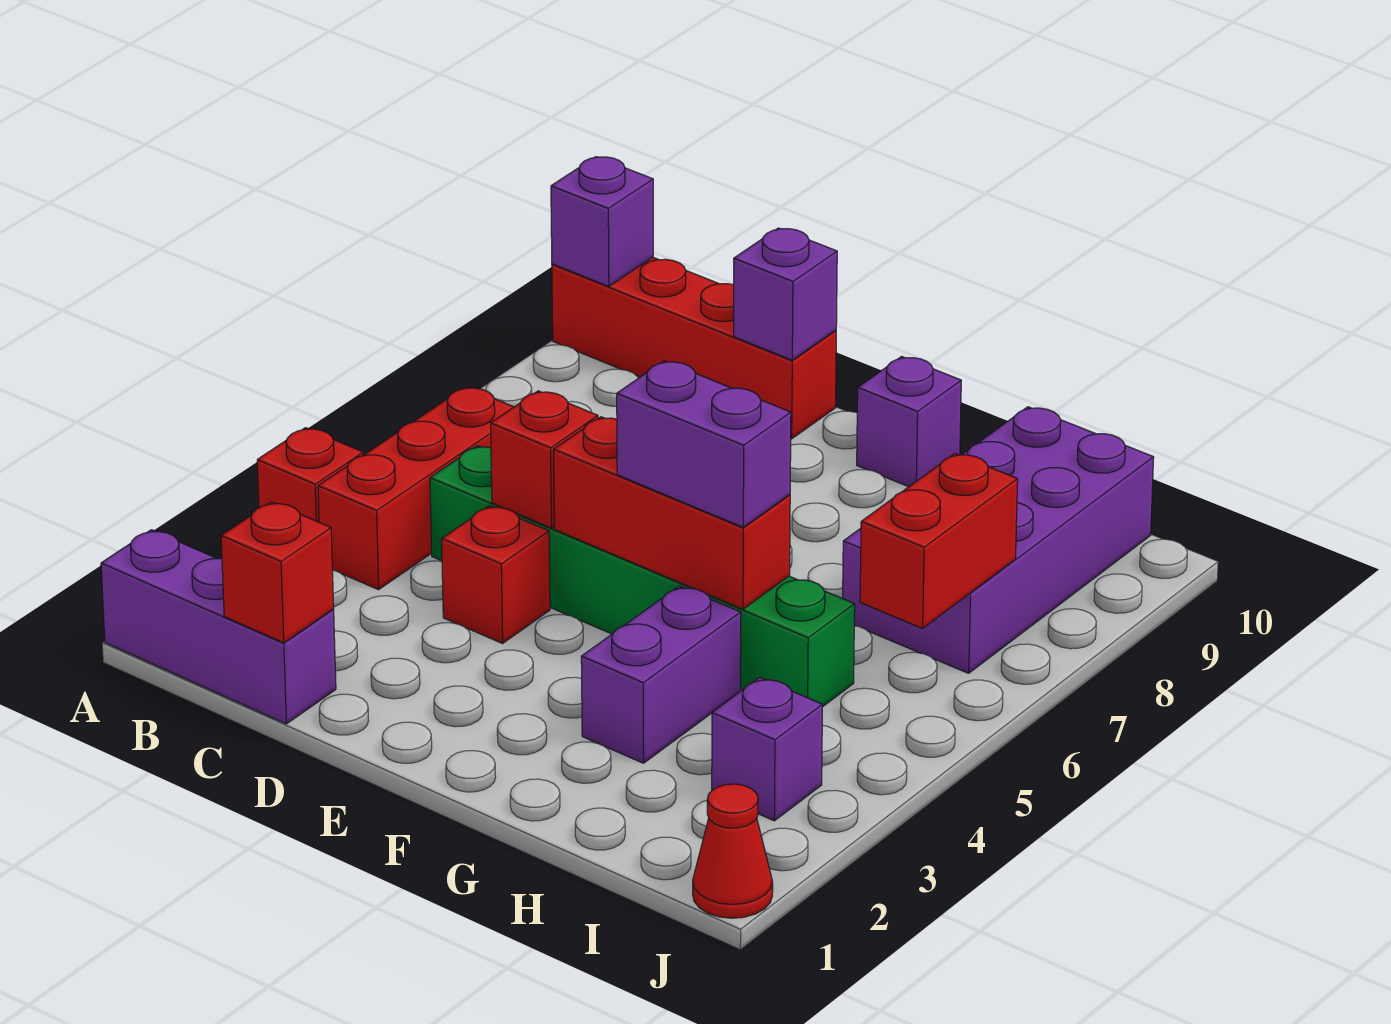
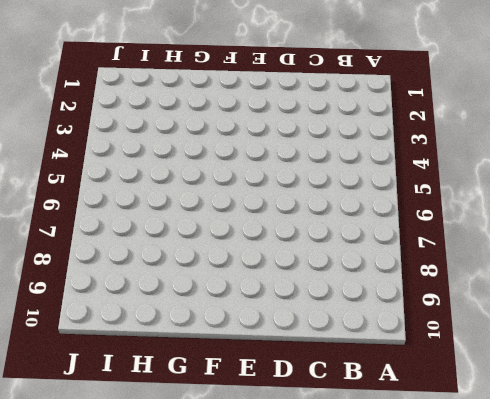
none -> purple brick A1:C1 level 1
none -> red brick A4 level 1
none -> red brick A10:D10 level 1

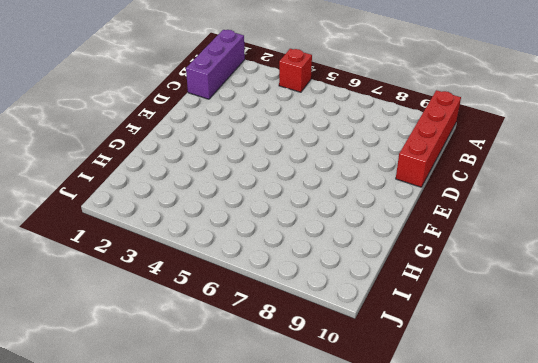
none -> red brick B4:B6 level 1
none -> green brick C5:H5 level 1
none -> red brick D4 level 1

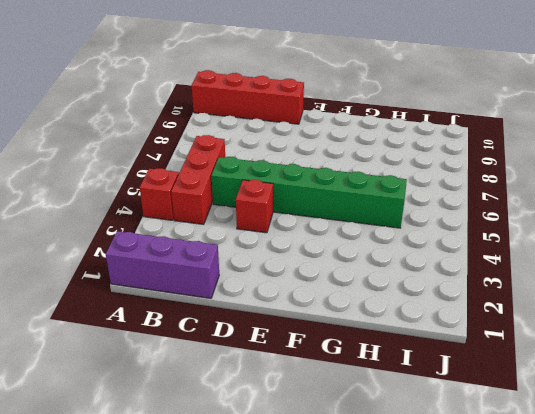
none -> purple brick F10 level 1
none -> purple brick G3:G4 level 1
none -> purple brick H7:I10 level 1

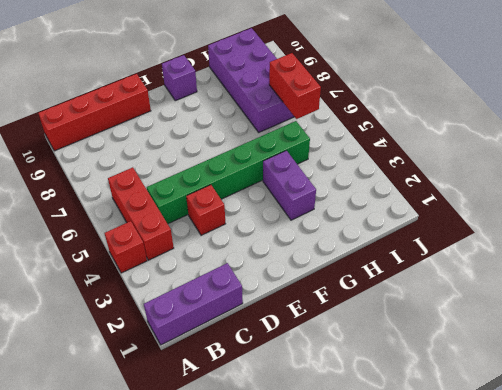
none -> purple brick I3 level 1
none -> red cone J1 level 1
none -> purple brick A10 level 2

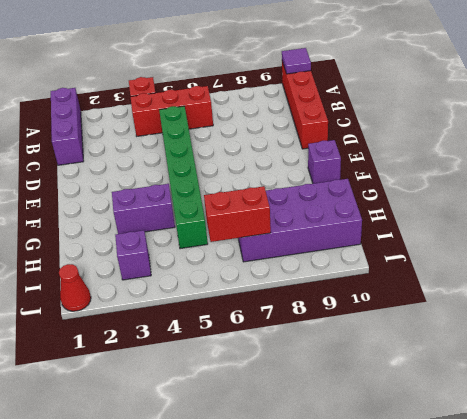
purple tile A10 level 2 -> purple brick A10 level 2
none -> red brick D4 level 1
none -> red brick C1 level 2
none -> red brick D5 level 2

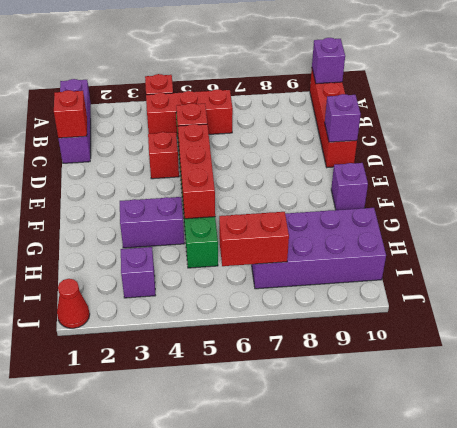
none -> purple brick F5:G5 level 3

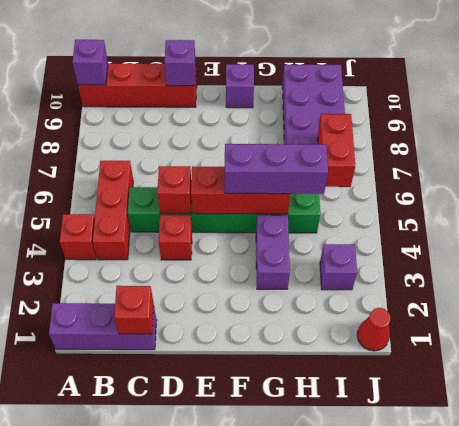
purple brick F5:H5 level 3 -> purple brick F5:G5 level 3

